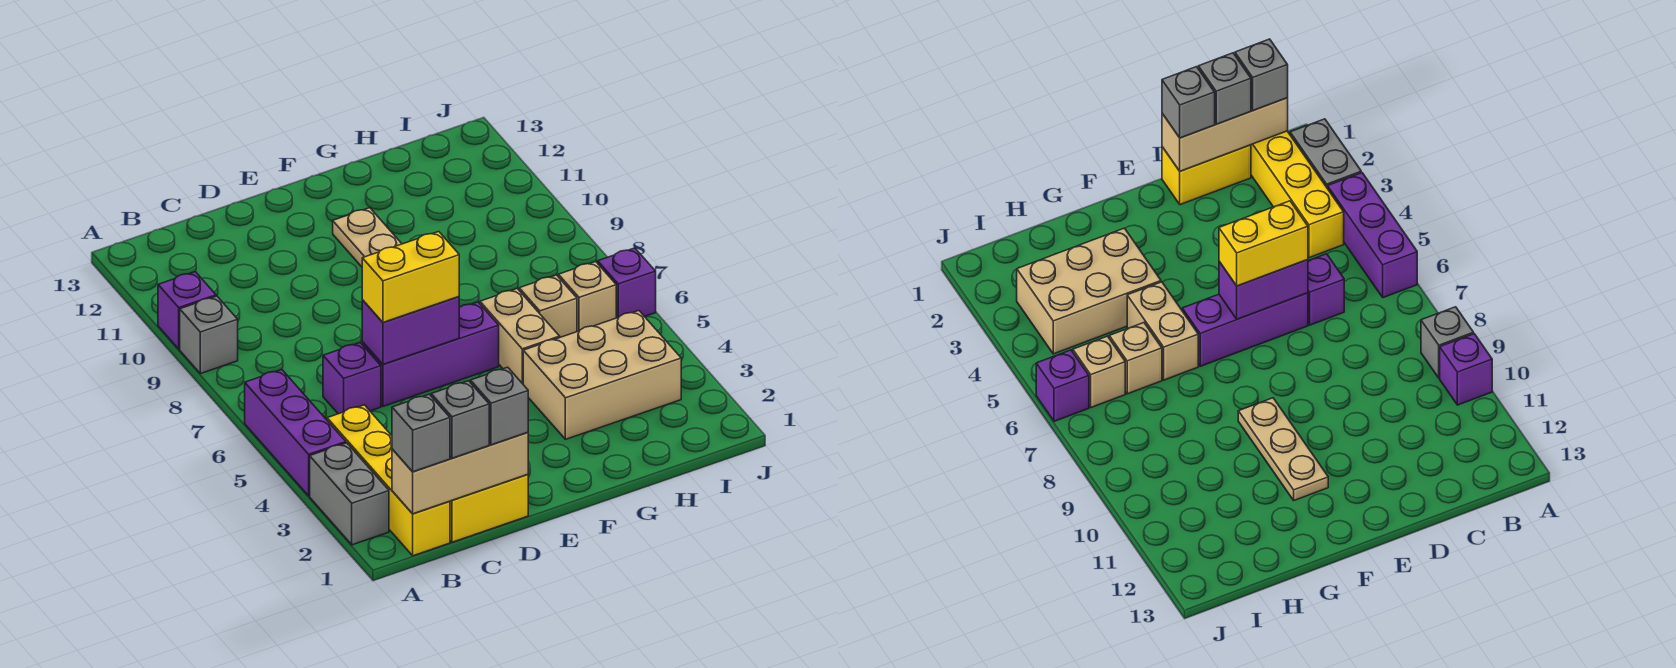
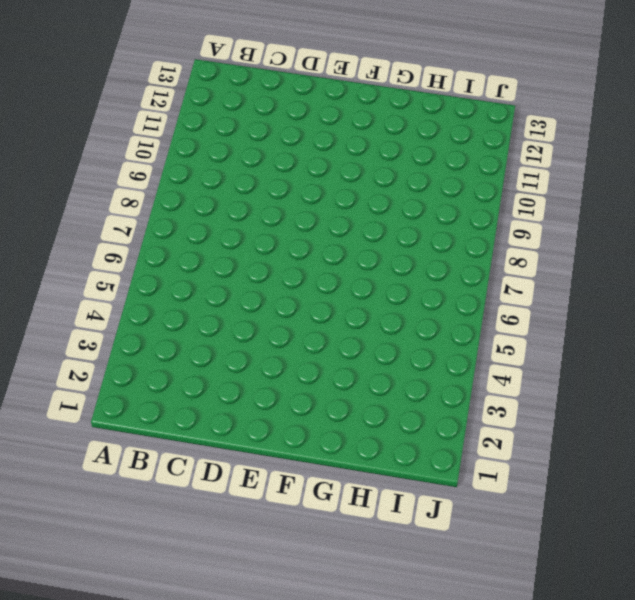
none -> grey brick A2:A3 level 1
none -> purple brick A4:A6 level 1
none -> grey brick A9 level 1

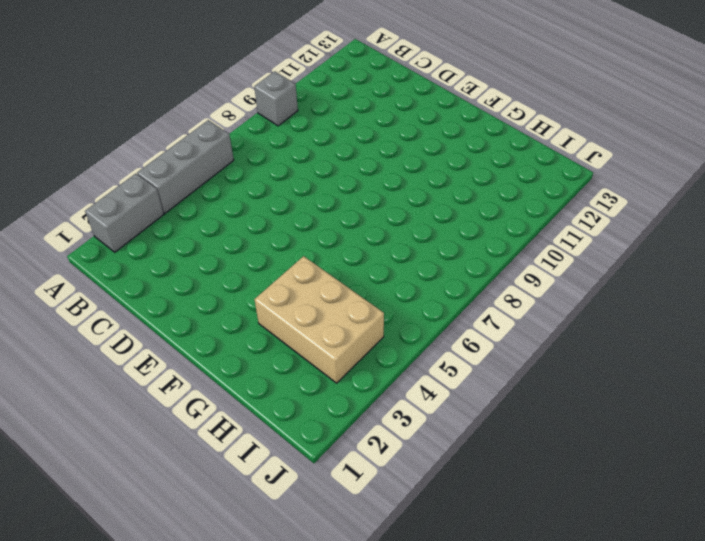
grey brick A4:A6 level 1 -> purple brick A4:A6 level 1
none -> purple brick A10 level 1
none -> yellow brick B1:B4 level 1
none -> yellow brick C1:D1 level 1

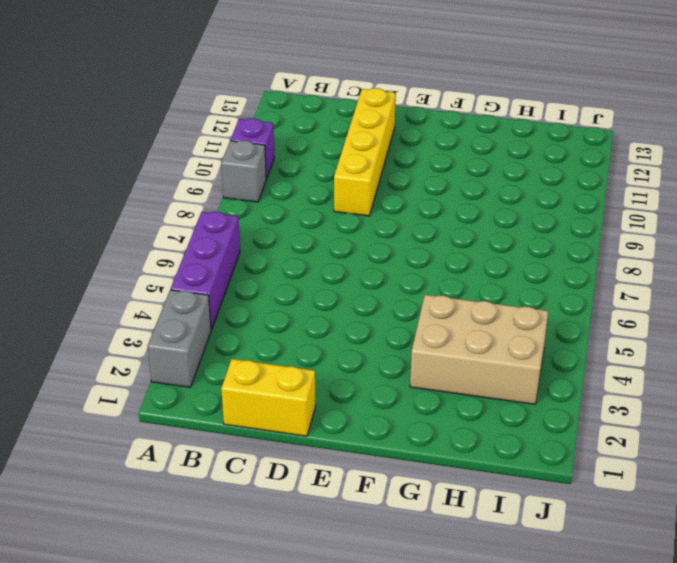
yellow brick D9:D12 level 1 -> yellow brick B1:B4 level 1
none -> purple brick C6 level 1
none -> purple brick D6:F6 level 1
none -> tan plate F9:F11 level 1

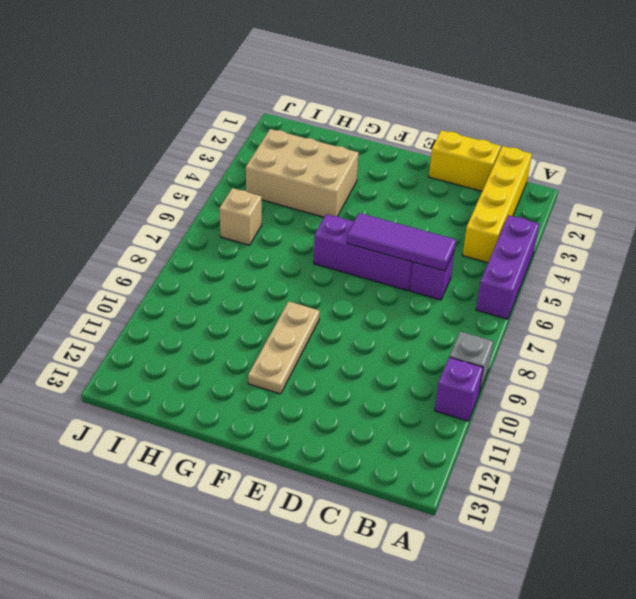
purple tile C6:E6 level 2 -> purple brick D6:E6 level 2
none -> grey brick A2:A3 level 1
none -> tan brick G5:G6 level 1
none -> tan brick H6 level 1

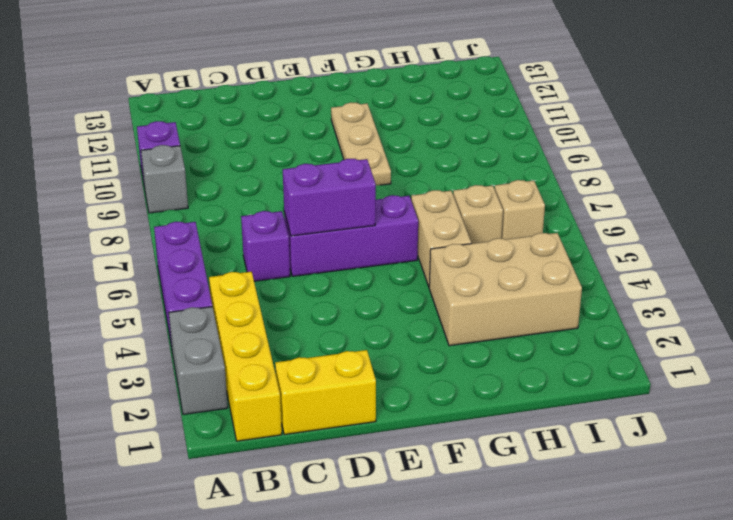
none -> purple brick J6 level 1
none -> tan brick B1:D1 level 2
none -> grey brick B1 level 3

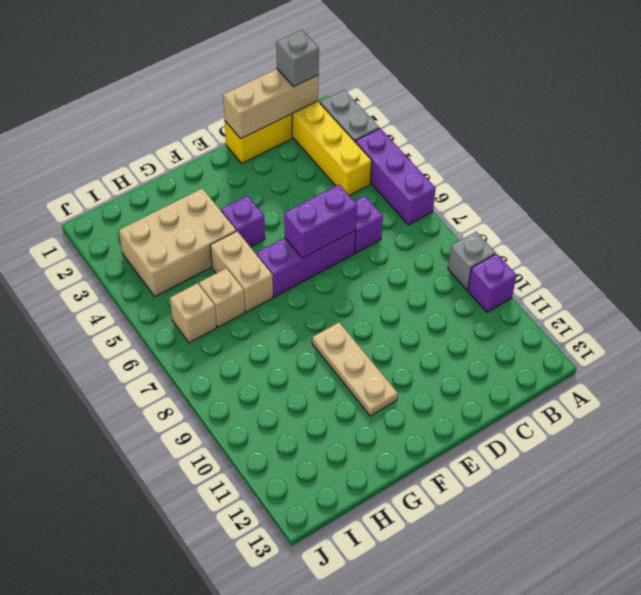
purple brick F4 level 1 -> purple brick J6 level 1
none -> grey brick C1 level 3
none -> grey brick D1 level 3
none -> yellow brick D6:E6 level 3

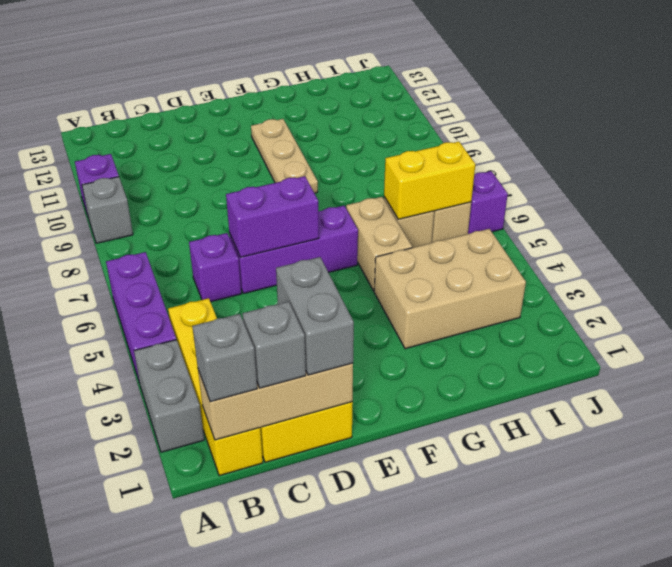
grey brick D1:D2 level 3 -> grey brick D1 level 3
yellow brick H6:I6 level 2 -> yellow brick D6:E6 level 3

